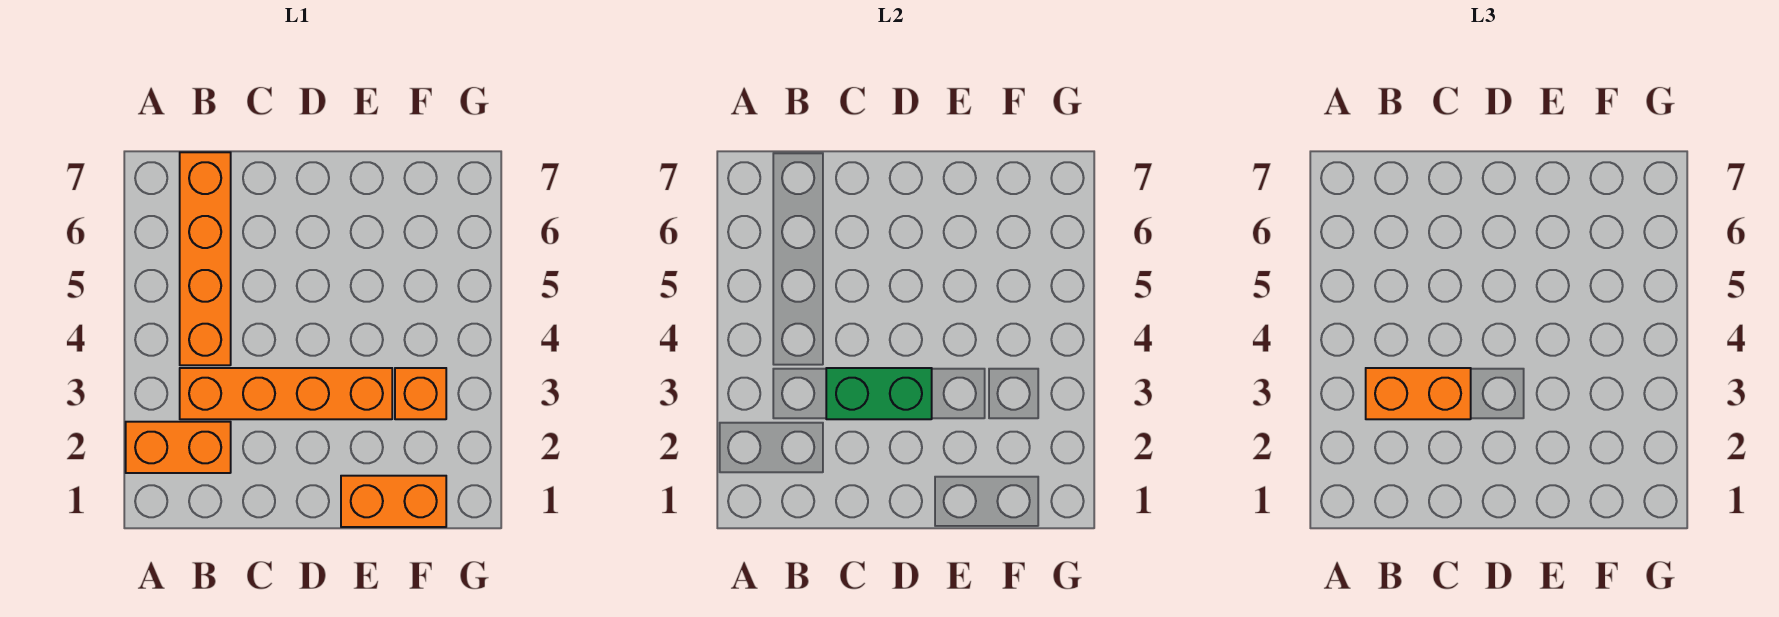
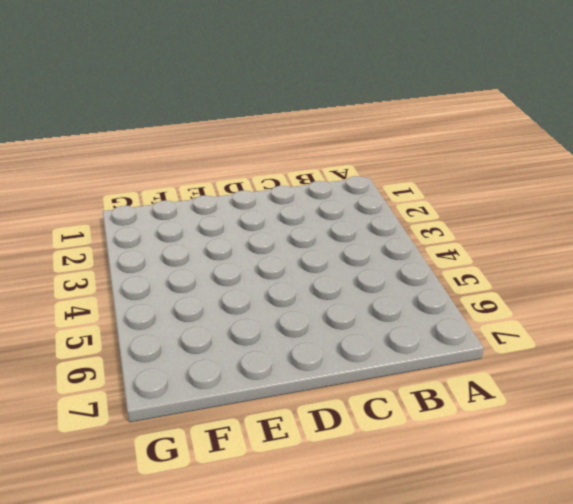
none -> orange brick A2:B2 level 1
none -> orange brick B3:E3 level 1

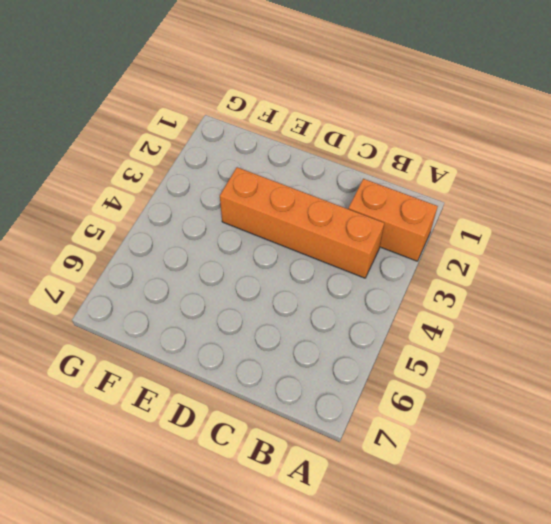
none -> orange brick B4:B7 level 1
none -> orange brick E1:F1 level 1

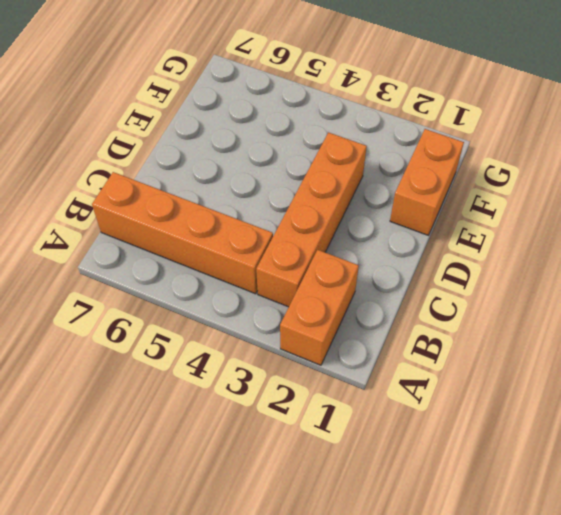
none -> orange brick F3 level 1
none -> green brick C3:D3 level 2

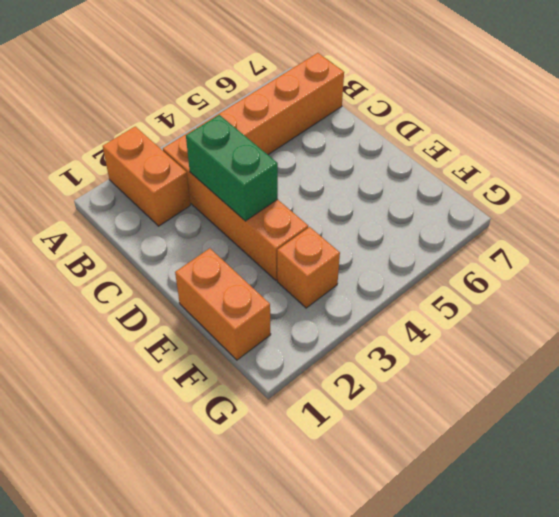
none -> orange brick B3:C3 level 3

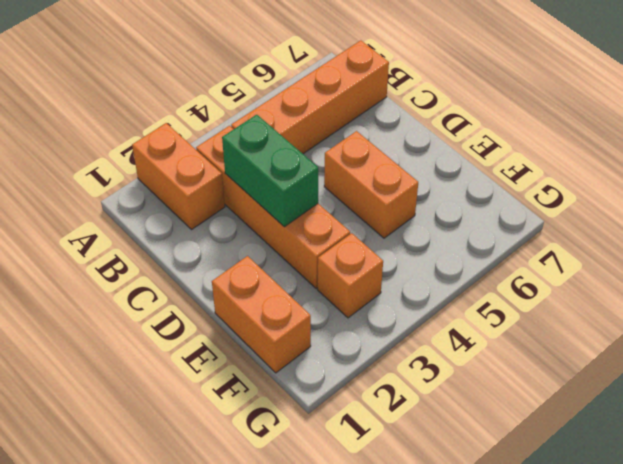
orange brick D5:E5 level 1 -> orange brick B3:C3 level 3

